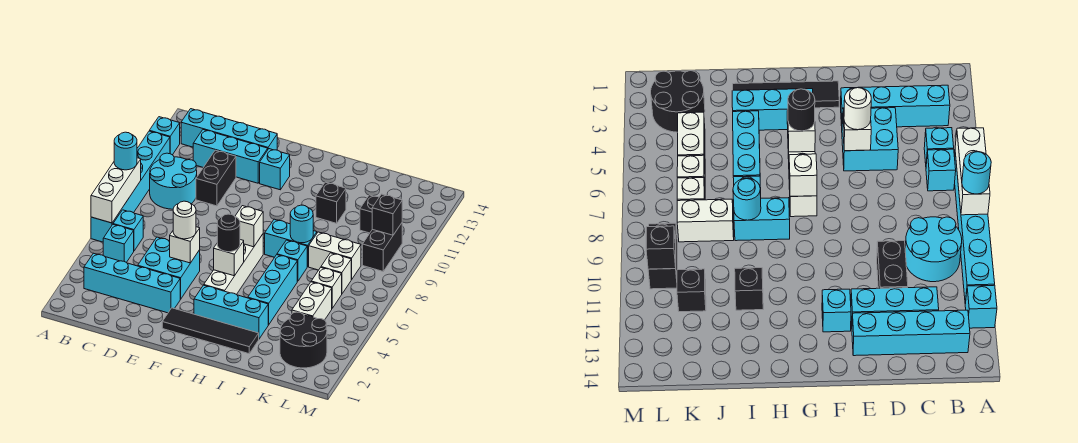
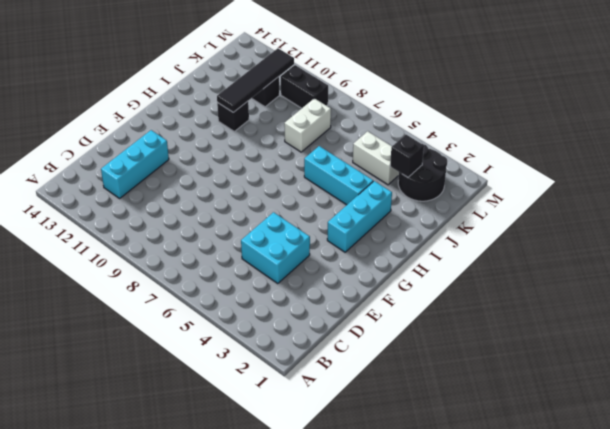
black tile I11:L11 level 2 -> black tile F2:I2 level 1
black brick K3 level 2 -> black brick L10 level 2
none -> cyan brick A6:A11 level 1
none -> cyan brick A12 level 1
none -> cyan brick B3:E3 level 1
none -> cyan brick B5 level 1

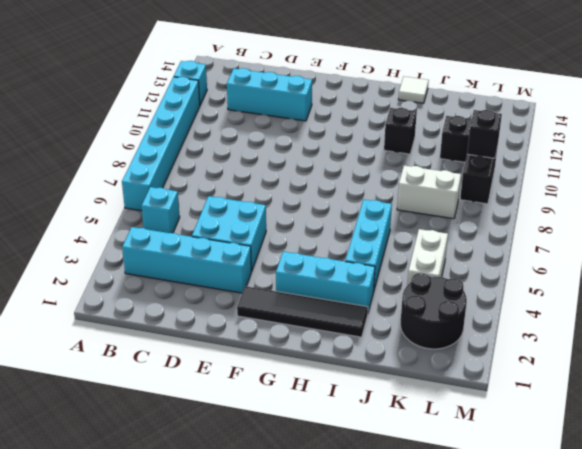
white tile I14 level 1 -> none
none -> cyan brick B6 level 1
none -> cyan round brick B9:C10 level 1
none -> cyan brick B13:E13 level 1
none -> black brick D10:D11 level 1

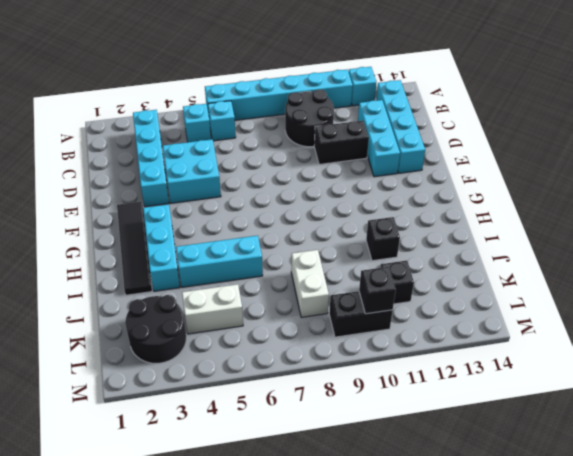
black round brick B9:C10 level 1 -> cyan round brick B9:C10 level 1
none -> cyan brick F12 level 1
none -> white brick G4:G7 level 1
none -> cyan brick H8:I8 level 1
none -> cyan brick I7 level 1

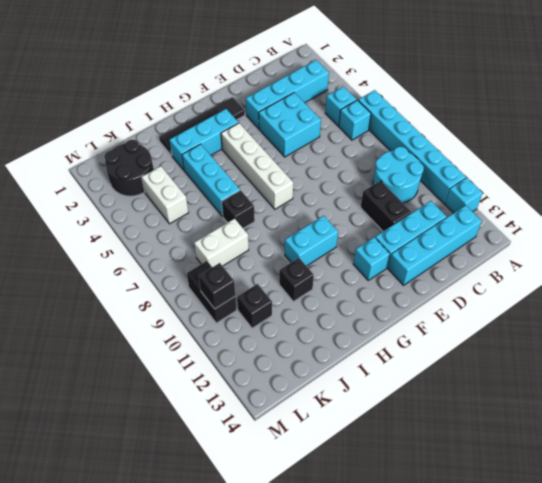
cyan brick G10:H10 level 1 -> cyan brick H8:I8 level 1
black brick I7 level 1 -> cyan brick I7 level 1
none -> white brick K6 level 1
none -> white brick K7 level 1
none -> white brick A6:A8 level 2
none -> white brick E5 level 2

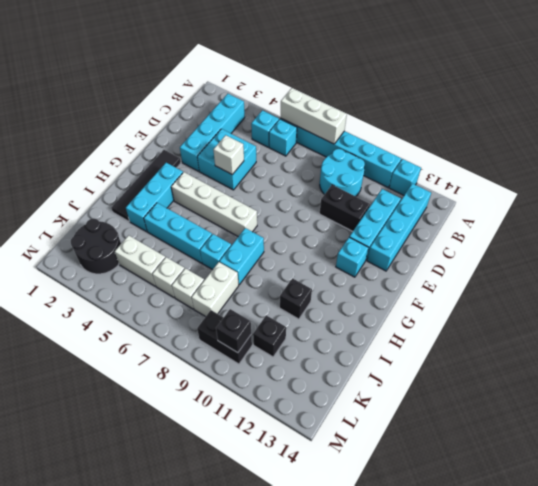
none -> white brick G5 level 2
none -> white brick G7 level 2
none -> cyan round brick I8 level 2
none -> cyan round brick A8 level 3

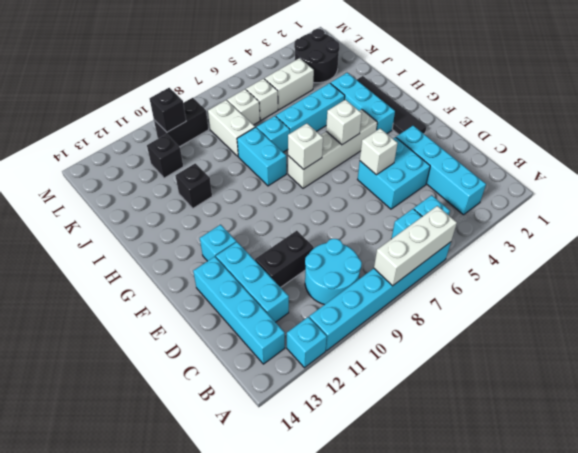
none -> cyan round brick I8 level 2
none -> cyan round brick A8 level 3
none -> white round brick E5 level 3
none -> black round brick G5 level 3

